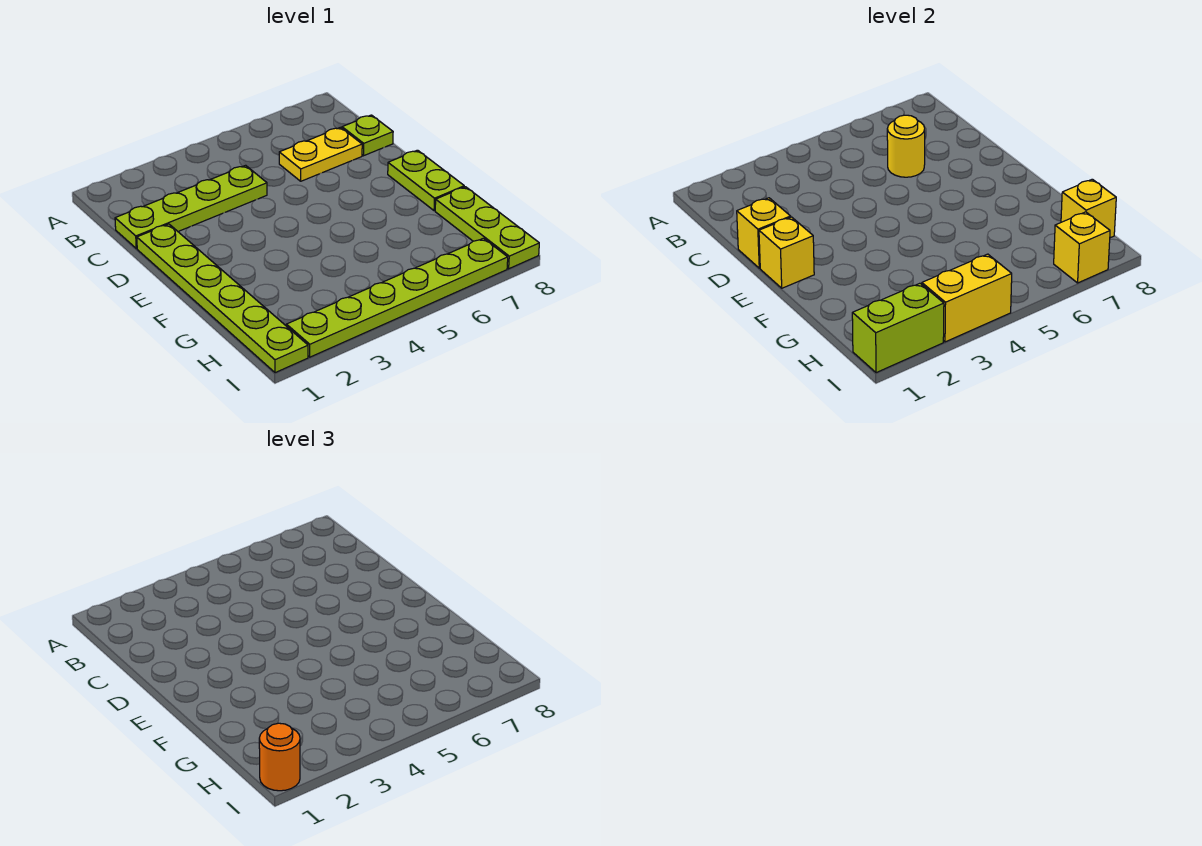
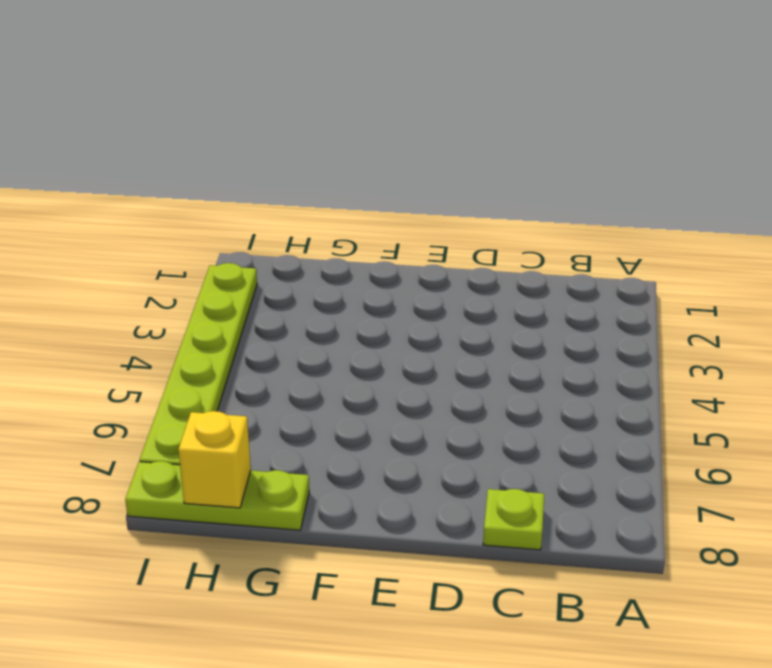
none -> lime plate C1:C4 level 1
none -> yellow plate C6:C7 level 1
none -> lime plate D1:I1 level 1

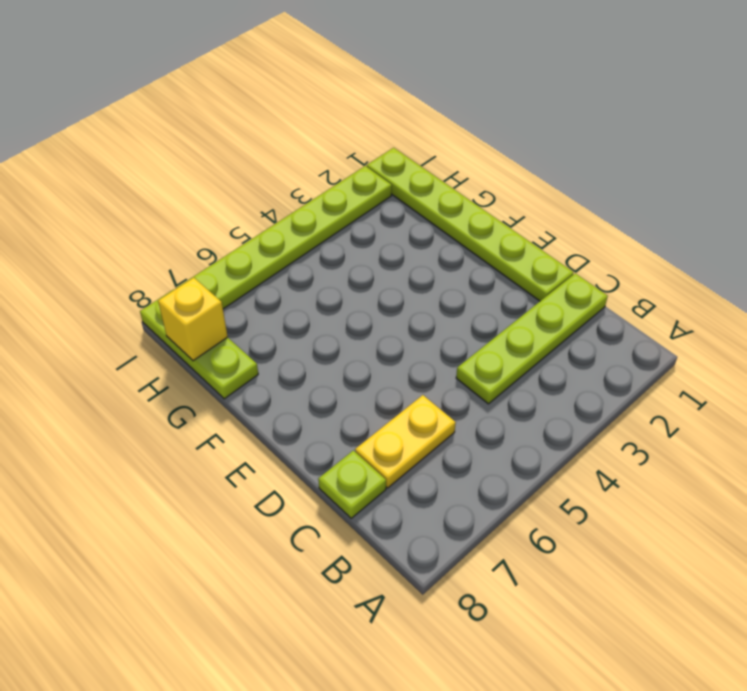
none -> lime plate E8:F8 level 1
none -> yellow round brick C6 level 2
none -> yellow brick D1 level 2

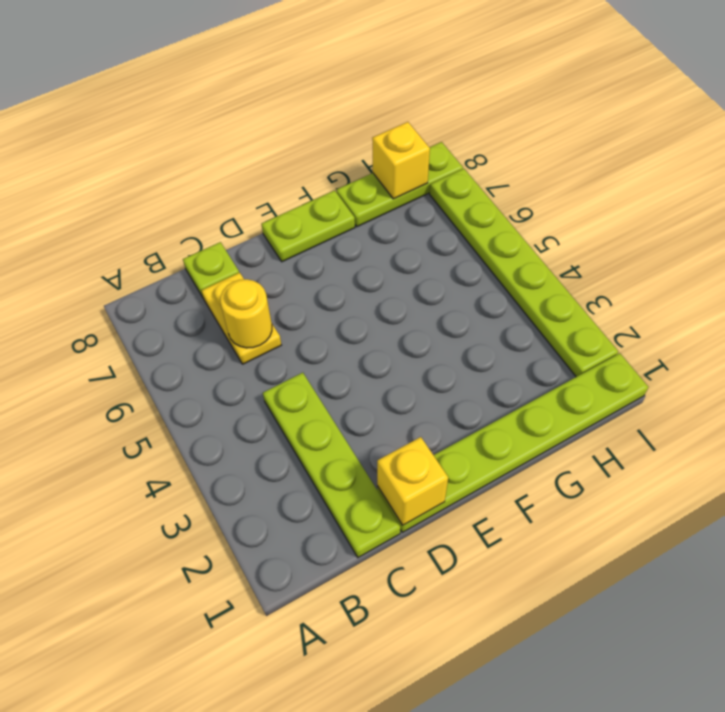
none -> yellow brick E1 level 2
none -> lime brick I1:I2 level 2
none -> yellow brick I3:I4 level 2

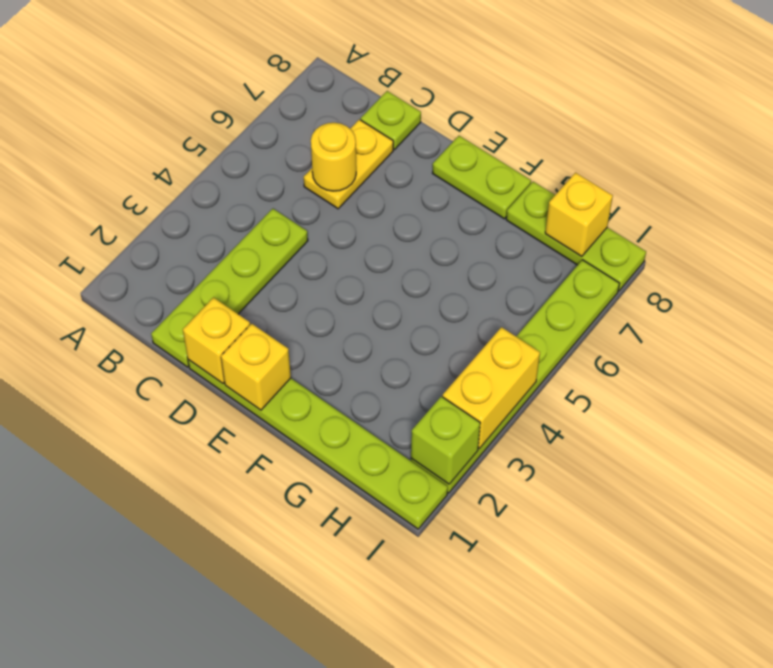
lime brick I2 level 2 -> lime brick I1:I2 level 2
none -> yellow brick I7 level 2
none -> orange round brick I1 level 3

